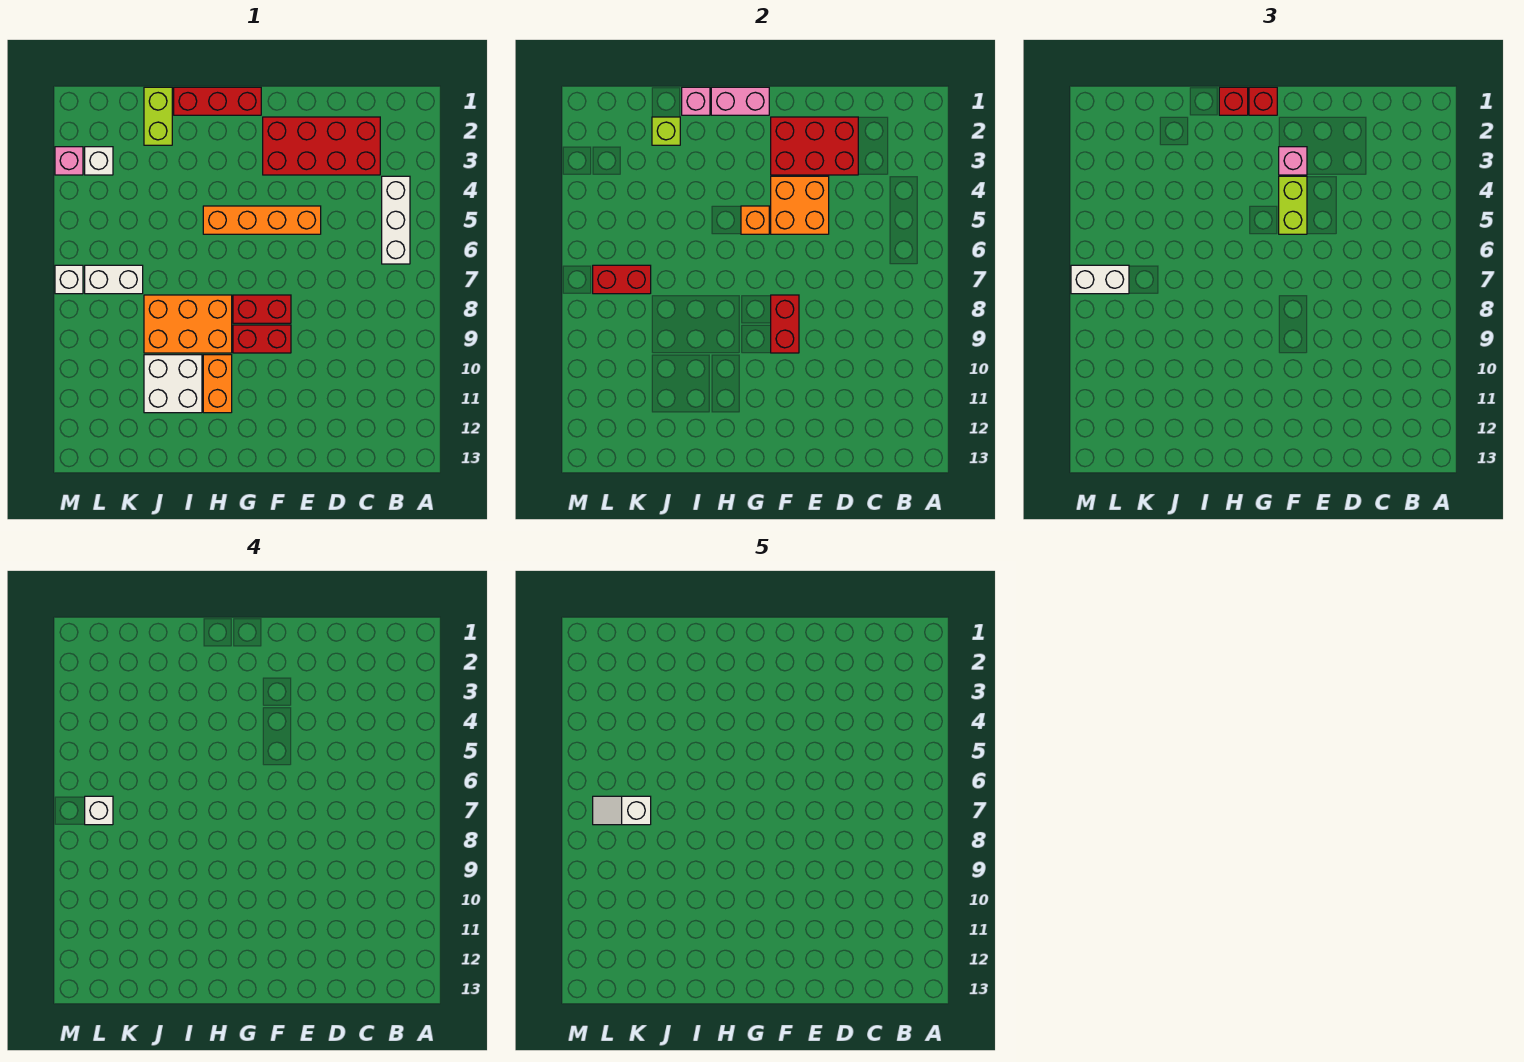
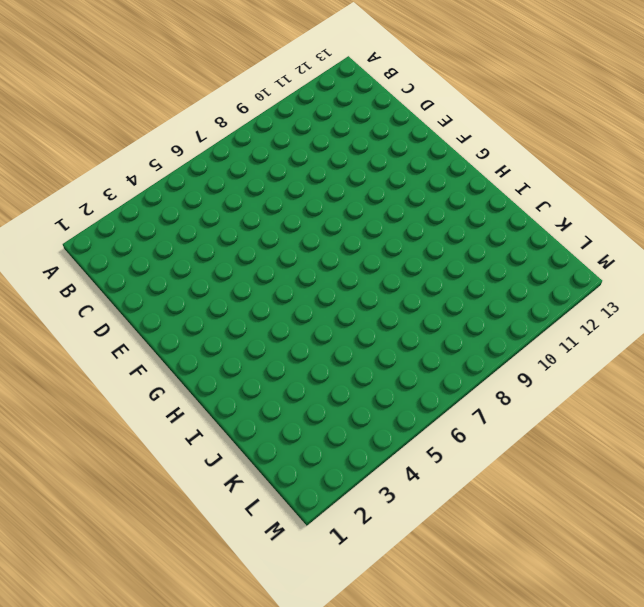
none -> white brick B4:B6 level 1
none -> red brick C2:F3 level 1
none -> orange brick E5:H5 level 1

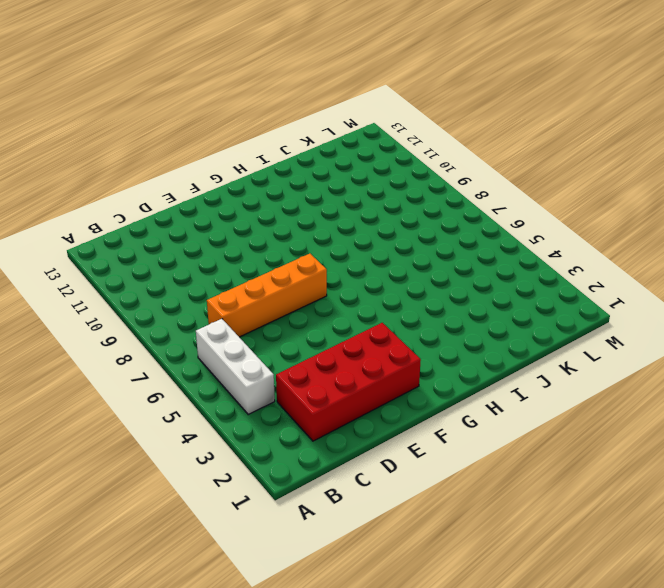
orange brick C7:F7 level 1 -> orange brick E5:H5 level 1
none -> red brick F8:G8 level 1
none -> red brick F9:G9 level 1
none -> red brick G1:I1 level 1

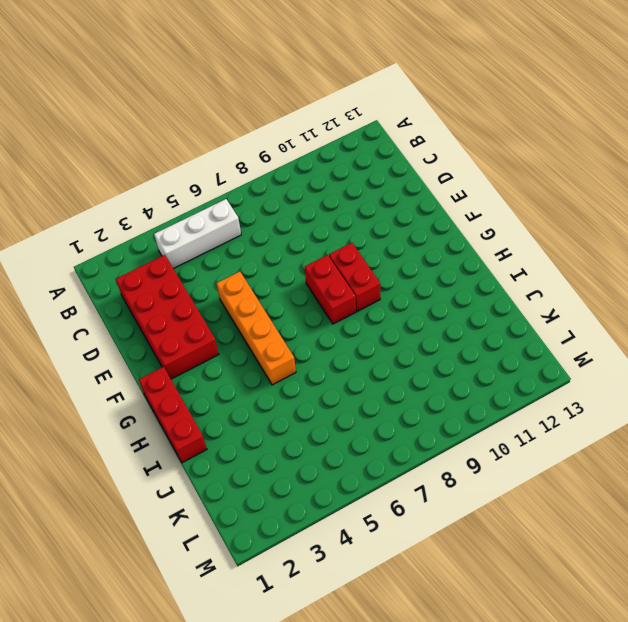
none -> orange brick H8:J9 level 1
none -> orange brick H10:H11 level 1
none -> white brick I10:J11 level 1

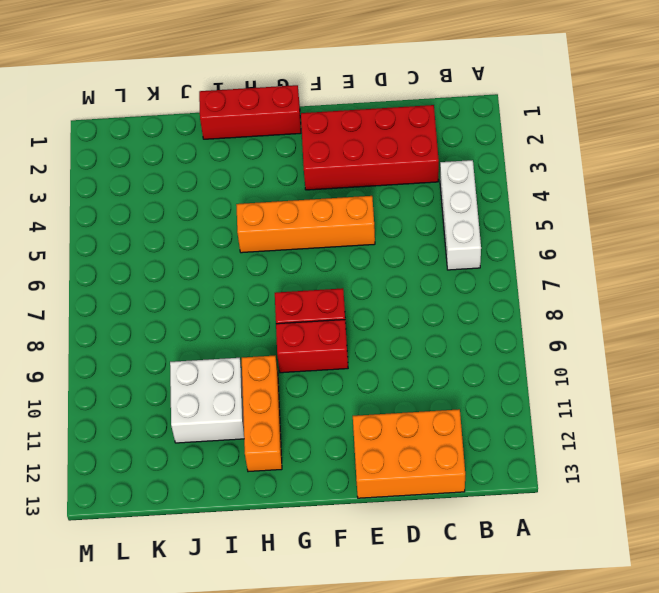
orange brick C12:E13 level 1 -> orange brick H8:J9 level 1
orange brick H10:H12 level 1 -> orange brick H10:H11 level 1
none -> lime brick J1:J2 level 1
none -> white brick K7:L7 level 1
none -> white brick L3 level 1

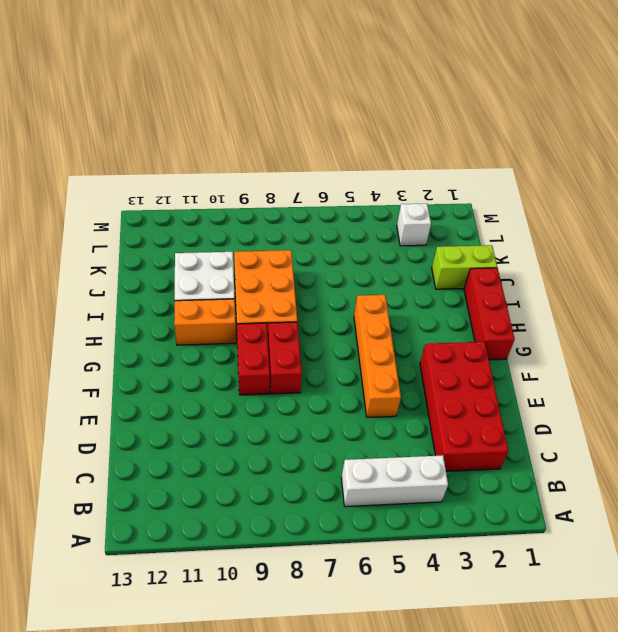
none -> white brick K7:L7 level 1
none -> pink brick M3 level 1
none -> white brick M7 level 1

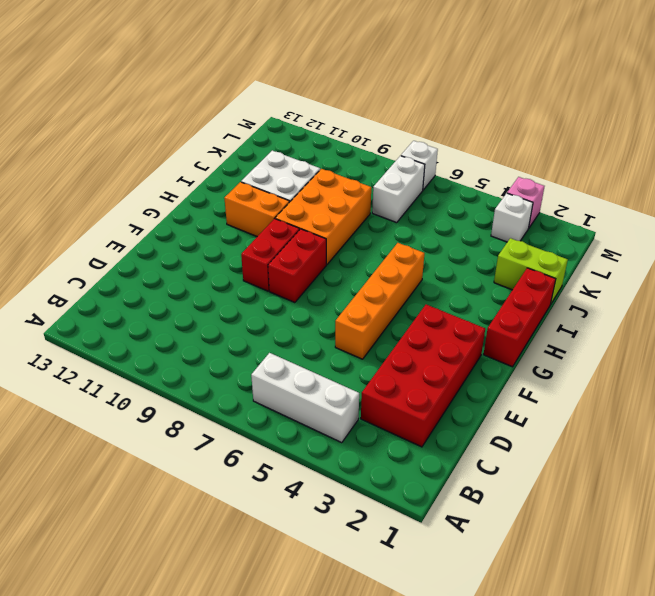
none -> red brick D2:F3 level 2
none -> orange brick E4:F5 level 2
none -> red brick F8:F9 level 2

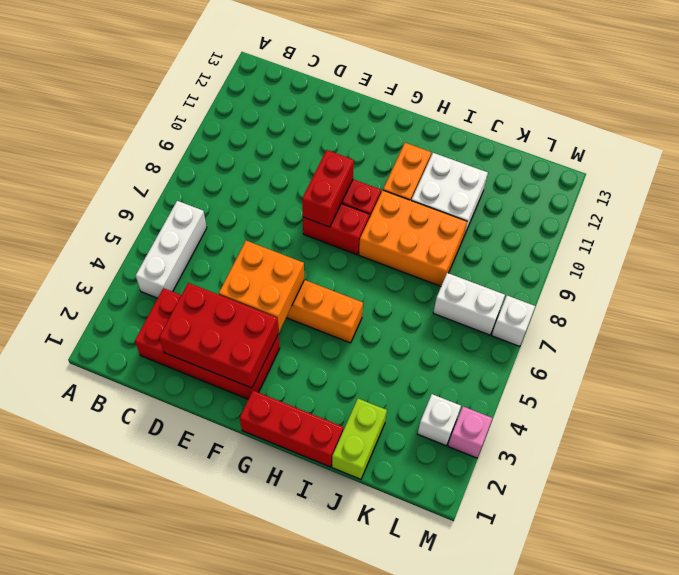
none -> pink brick G1:H1 level 2
none -> orange brick G5 level 2
none -> pink brick I1 level 2

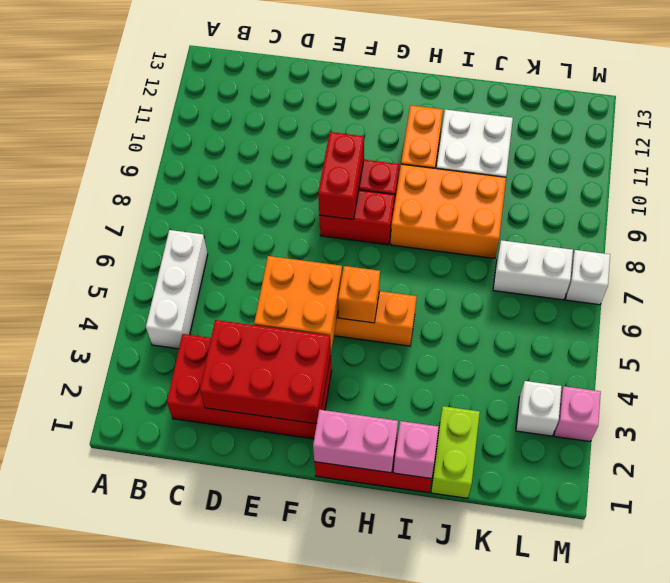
none -> lime brick J2 level 2
none -> red brick K7:L7 level 2
none -> pink brick F3 level 3

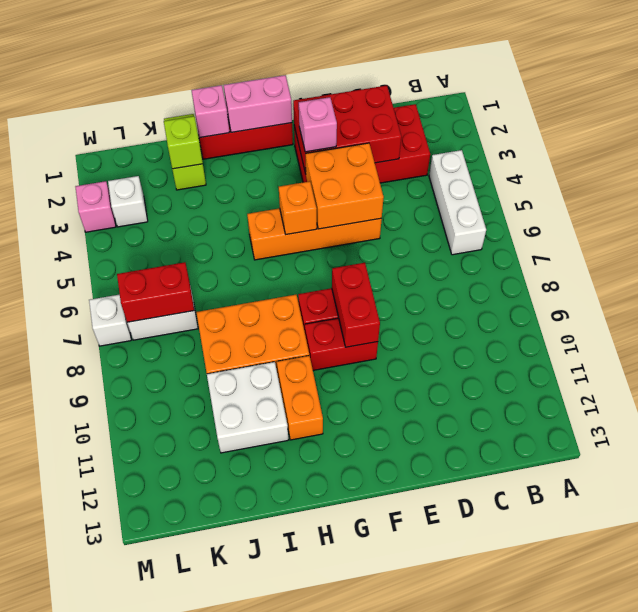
none -> lime brick F4:F5 level 3
none -> red brick G1 level 3
none -> red brick H1 level 3

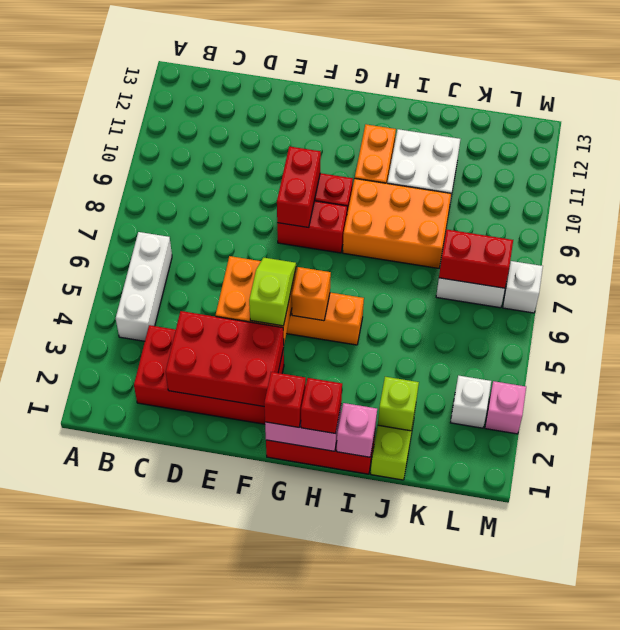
lime slope F4:F5 level 3 top 4 -> lime brick F4:F5 level 3
none -> pink brick F3 level 3
none -> white brick L7:M7 level 3
none -> white brick L7 level 4

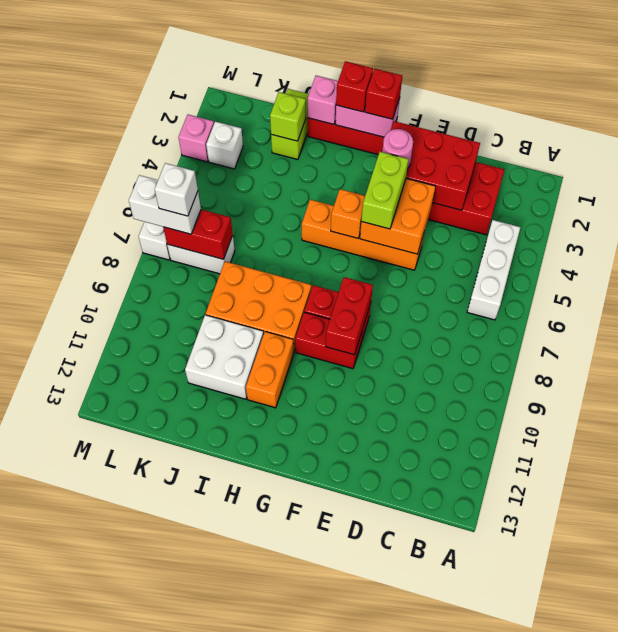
pink round brick F3 level 3 -> pink brick F3 level 3
none -> white slope K7:L7 level 5 top K

